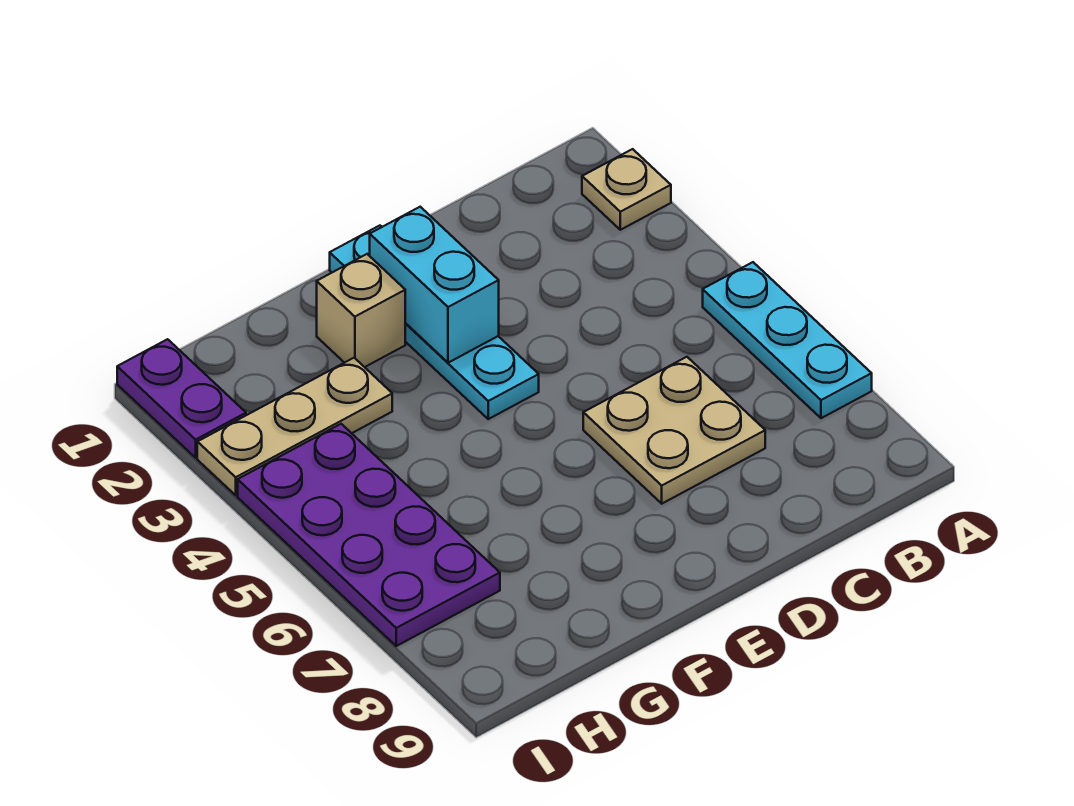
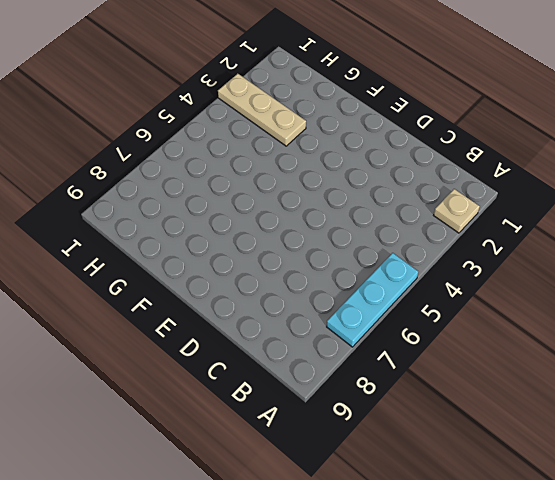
none -> tan plate C6:D7 level 1
none -> cyan plate E1:E4 level 1

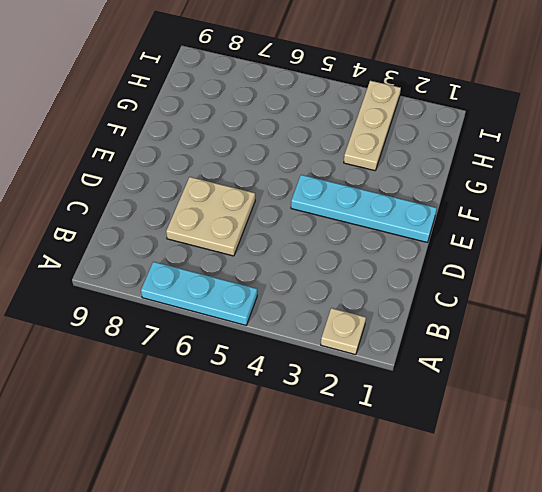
none -> tan brick F2 level 1
none -> purple plate H4:I7 level 1

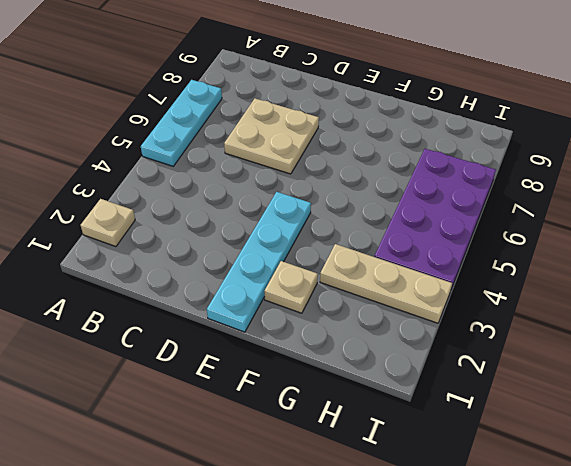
tan plate F2 level 1 -> tan brick F2 level 1
none -> purple plate I1:I2 level 1
none -> cyan brick E2:E3 level 2

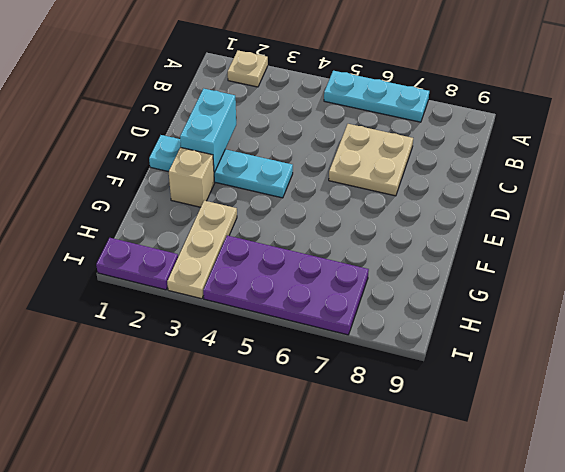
cyan brick D2:E2 level 2 -> cyan brick E2:E3 level 2

